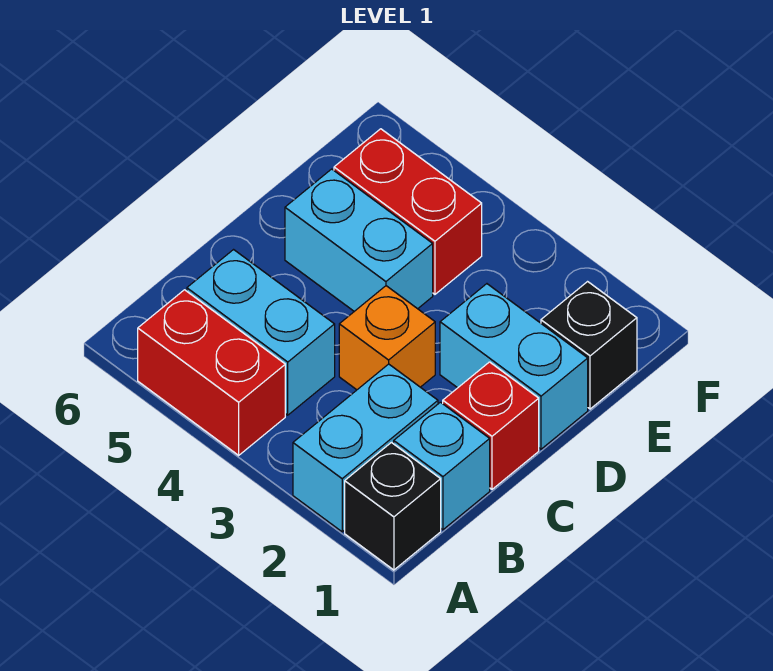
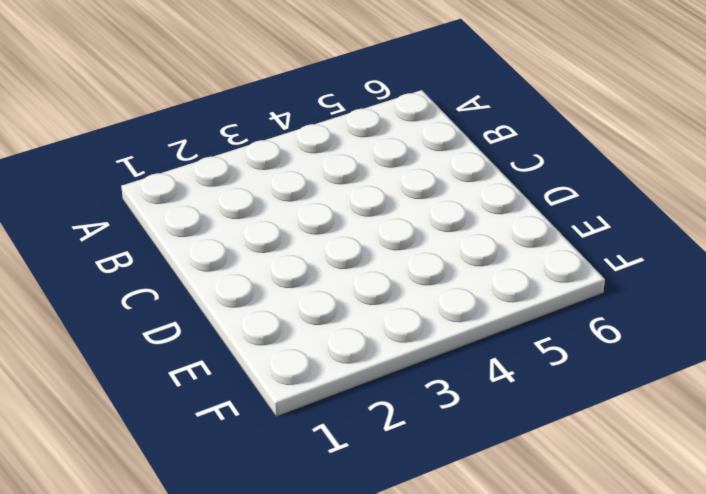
none -> black brick A1 level 1
none -> cyan brick A2:B2 level 1

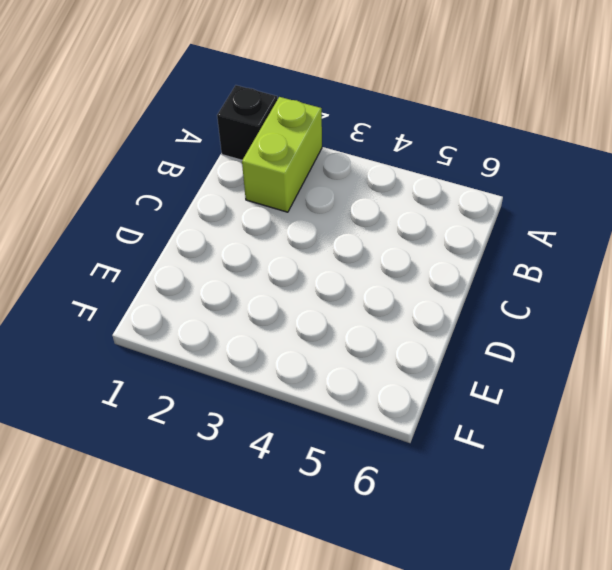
lime brick A2:B2 level 1 -> cyan brick A2:B2 level 1
none -> red brick A4:A5 level 1
none -> cyan brick B1 level 1

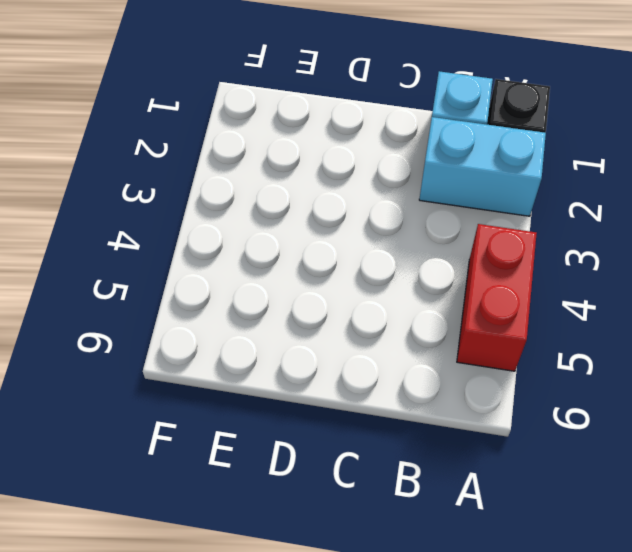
none -> cyan brick B4:B5 level 1
none -> red brick C1 level 1

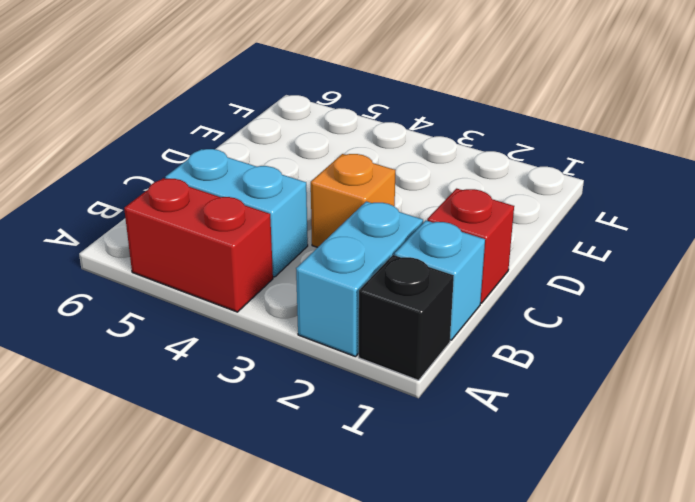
none -> cyan brick D1:D2 level 1
none -> cyan brick D4:D5 level 1

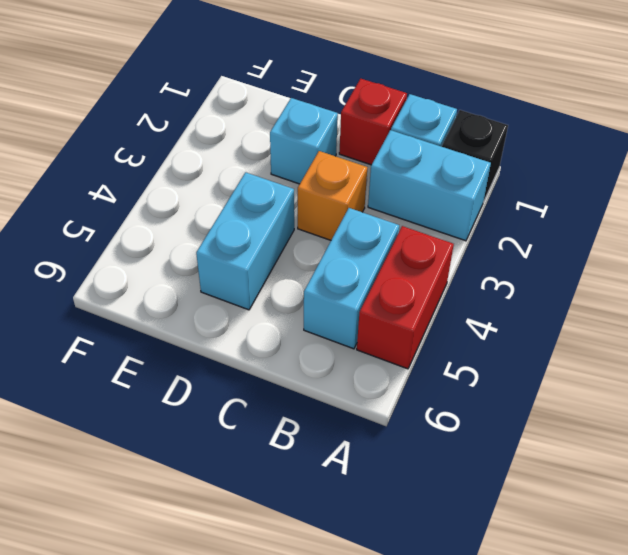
cyan brick D2 level 1 -> cyan brick D1:D2 level 1
none -> black brick E1 level 1
none -> red brick E4:E5 level 1

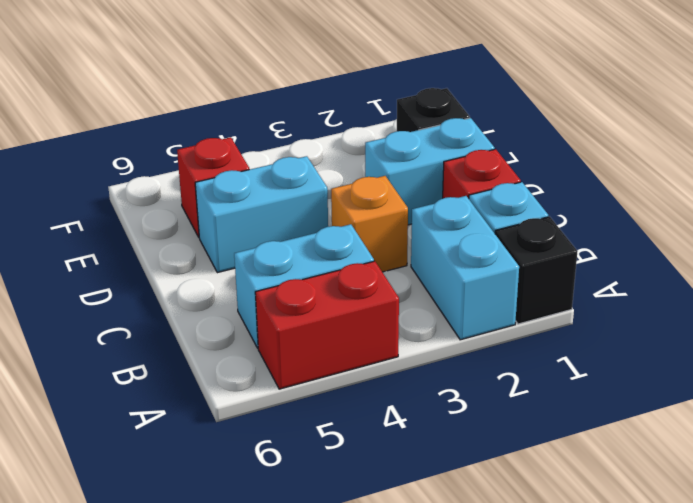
red brick E5 level 1 -> red brick E4:E5 level 1

